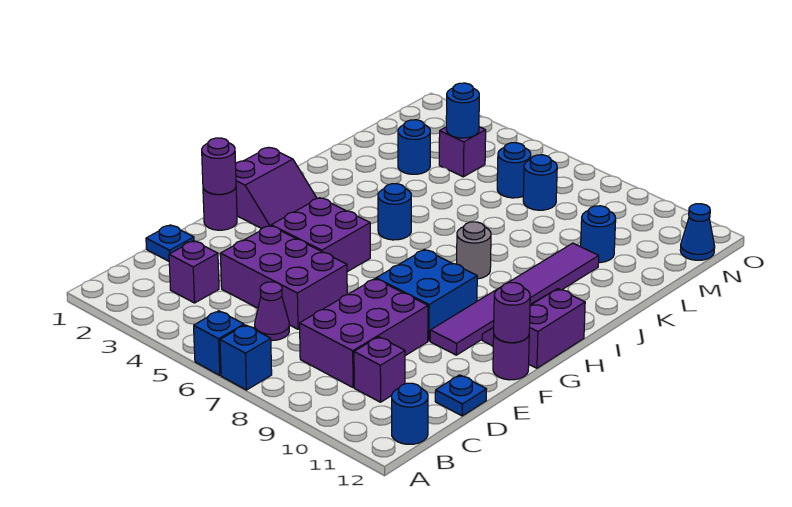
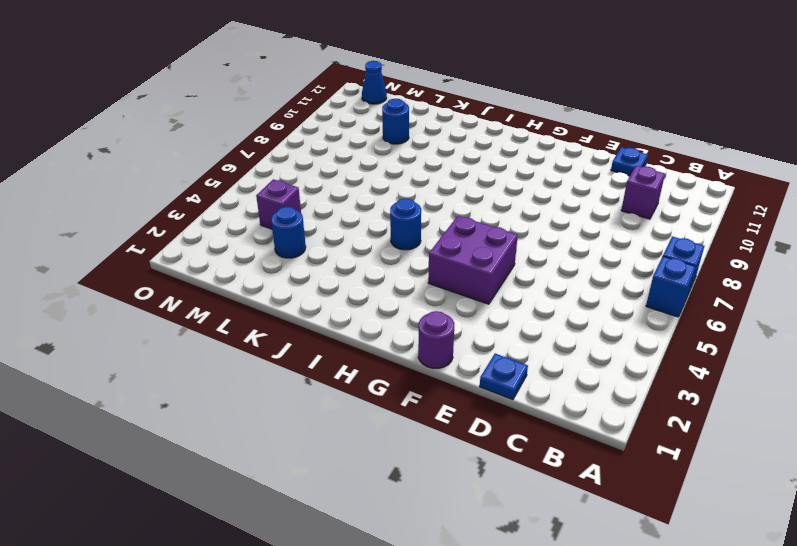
none -> blue round brick B12 level 1
none -> purple brick C3 level 1
none -> purple cone C6 level 1

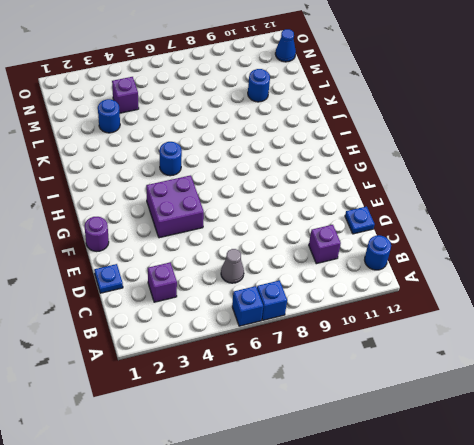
grey cone C6 level 1 -> purple cone C6 level 1
none -> purple brick C8:E9 level 1
none -> purple brick D4:E6 level 1
none -> blue brick F8:G9 level 1

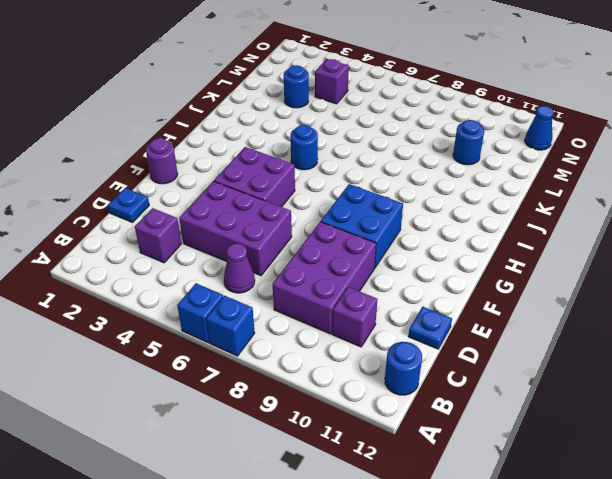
none -> purple tile F10:K10 level 1
none -> purple round brick F12 level 1
none -> purple slope G1:H2 level 1 top 1

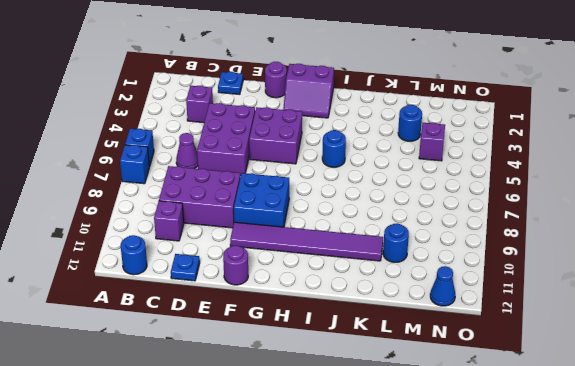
none -> purple slope G11:H12 level 1 top 12
none -> grey round brick I8 level 1
none -> blue round brick M6 level 1

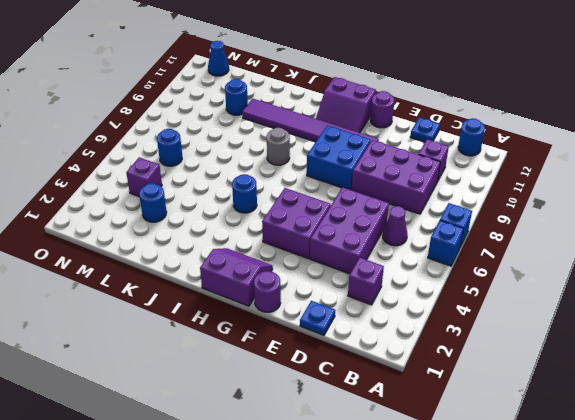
none -> blue round brick M7 level 1
none -> purple round brick F1 level 2
none -> purple round brick F12 level 2

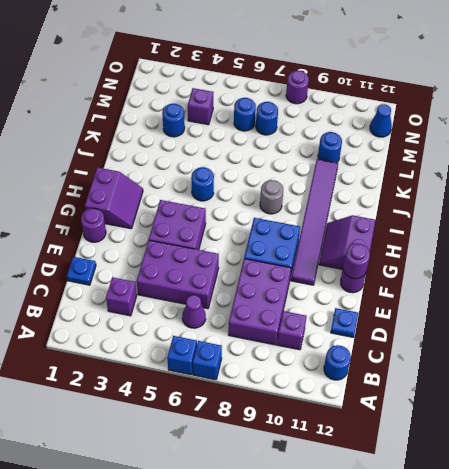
purple round brick O8 level 1 -> purple round brick F1 level 2
none -> blue round brick M4 level 2

